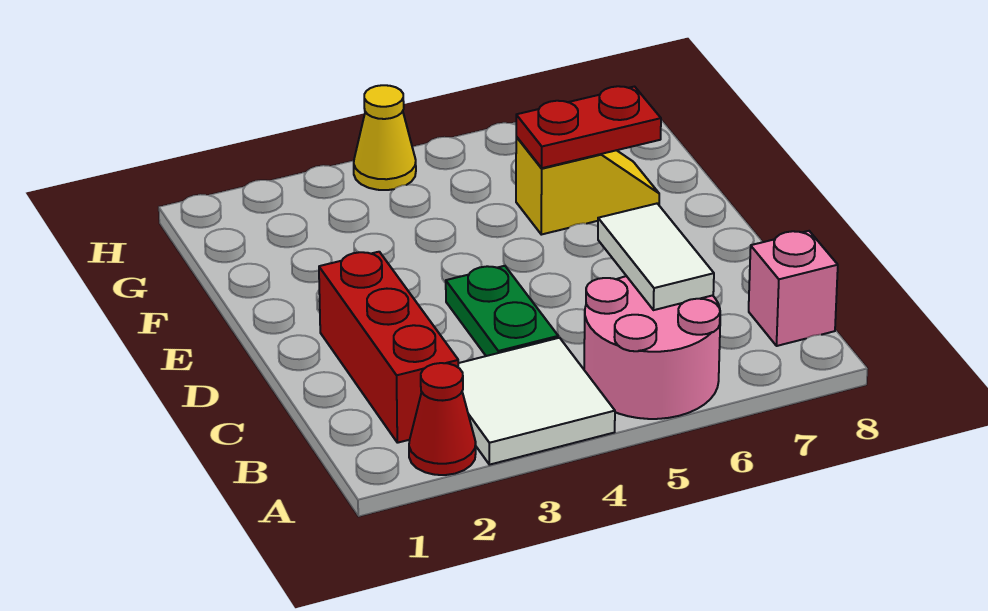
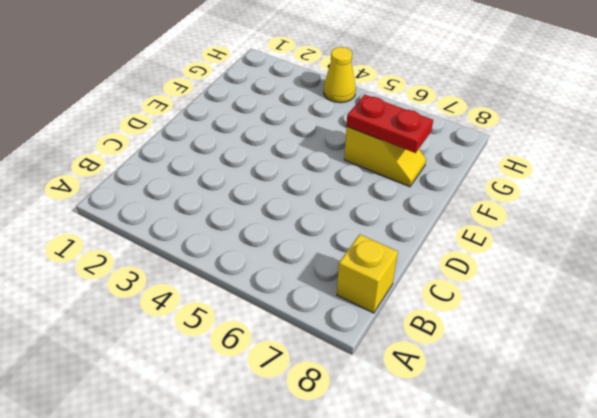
yellow brick B8 level 1 -> pink brick B8 level 1
none -> red cone A2 level 1
none -> white tile A3:B4 level 1

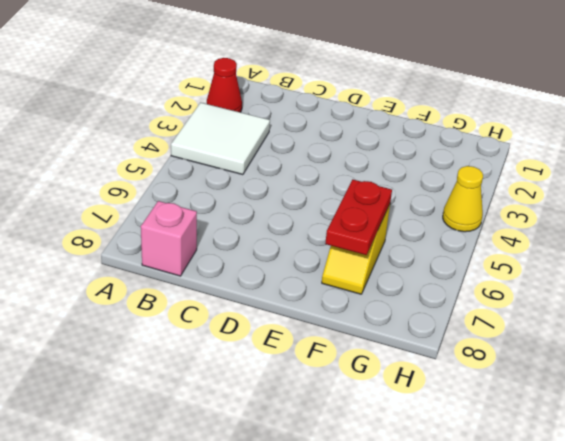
none -> pink round brick A5:B6 level 1
none -> red brick B2:D2 level 1

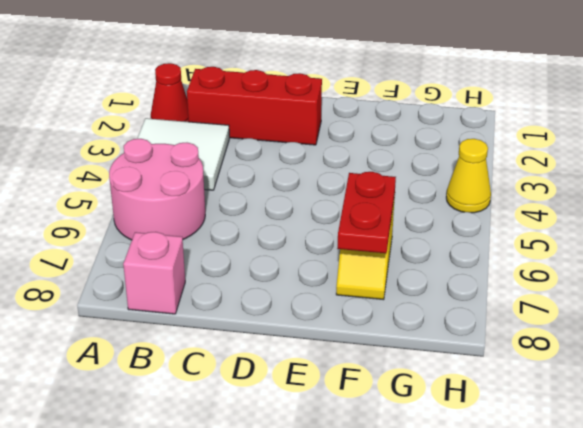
none -> green plate C4:D4 level 1
none -> white tile B6:C6 level 2

